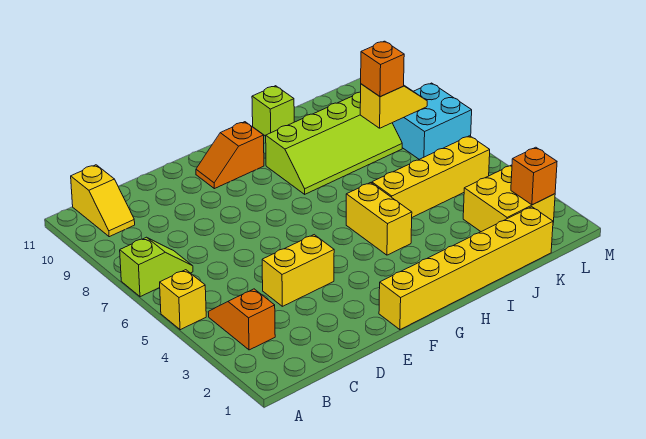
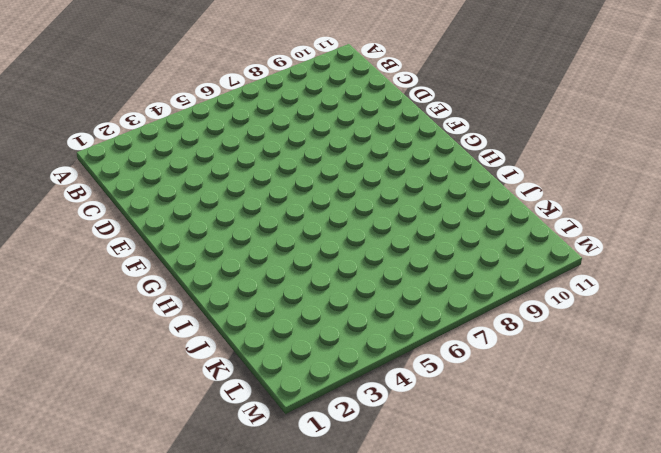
none -> yellow brick A5 level 1
none -> lime slope A7:B7 level 1 top A
none -> orange slope B3:B4 level 1 top 3

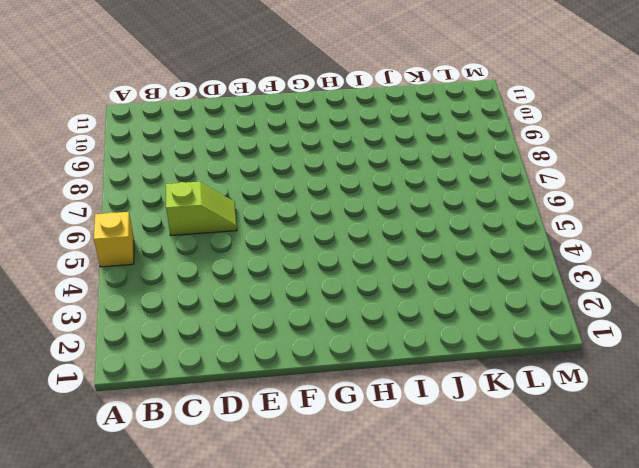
lime slope C6:D6 level 1 top C -> lime slope A7:B7 level 1 top A
none -> orange slope B3:B4 level 1 top 3
none -> yellow slope B10:B11 level 1 top 11
none -> yellow brick D4:E4 level 1

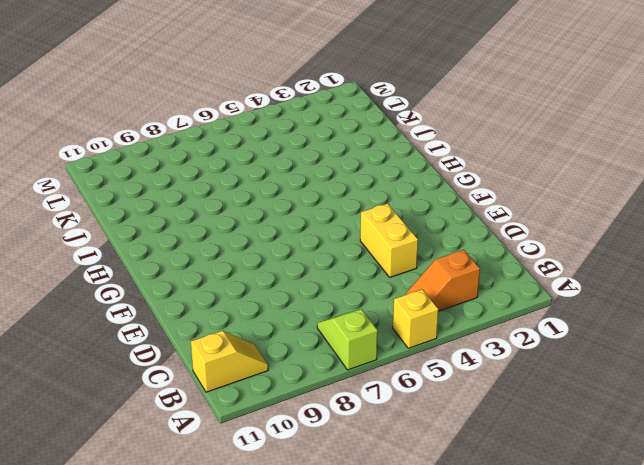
none -> yellow brick F1:K1 level 1
none -> orange slope F10:G10 level 1 top G
none -> yellow brick H4:H5 level 1

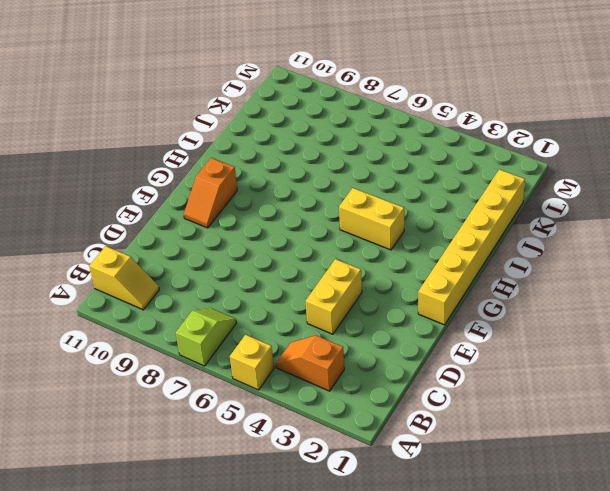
none -> lime slope H8:K9 level 1 top 9
none -> yellow brick I5:L5 level 1
none -> lime brick I11 level 1

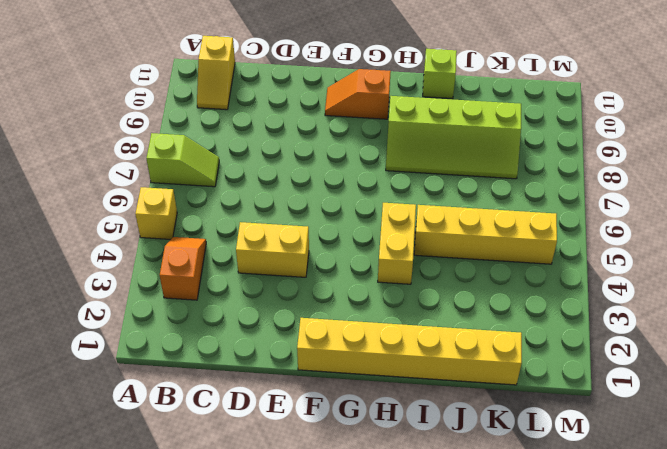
none -> yellow brick K2:L3 level 1
none -> cyan brick L7:M8 level 1
none -> yellow slope K8:L8 level 2 top K

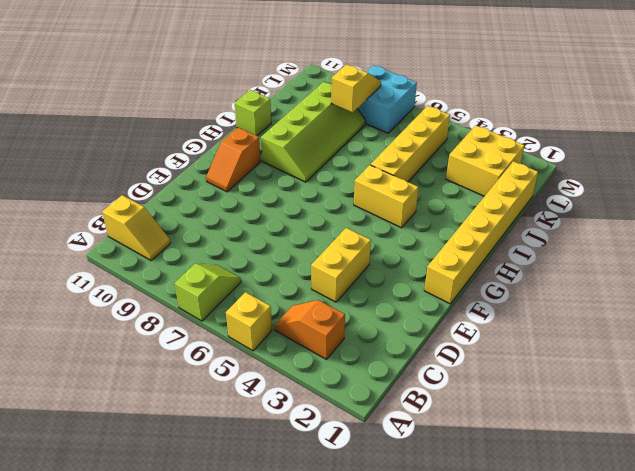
none -> orange brick L2 level 2
none -> orange brick K8 level 3

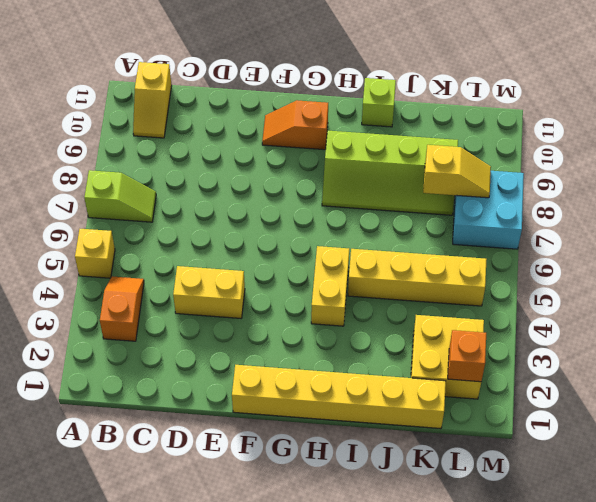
none -> orange brick K8 level 3

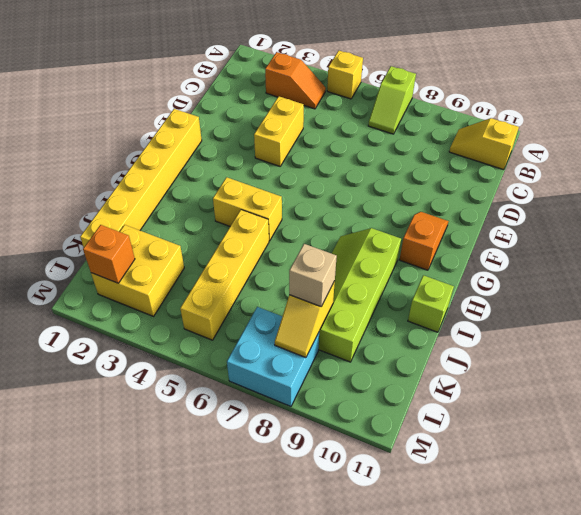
tan brick K8 level 3 -> orange brick K8 level 3

